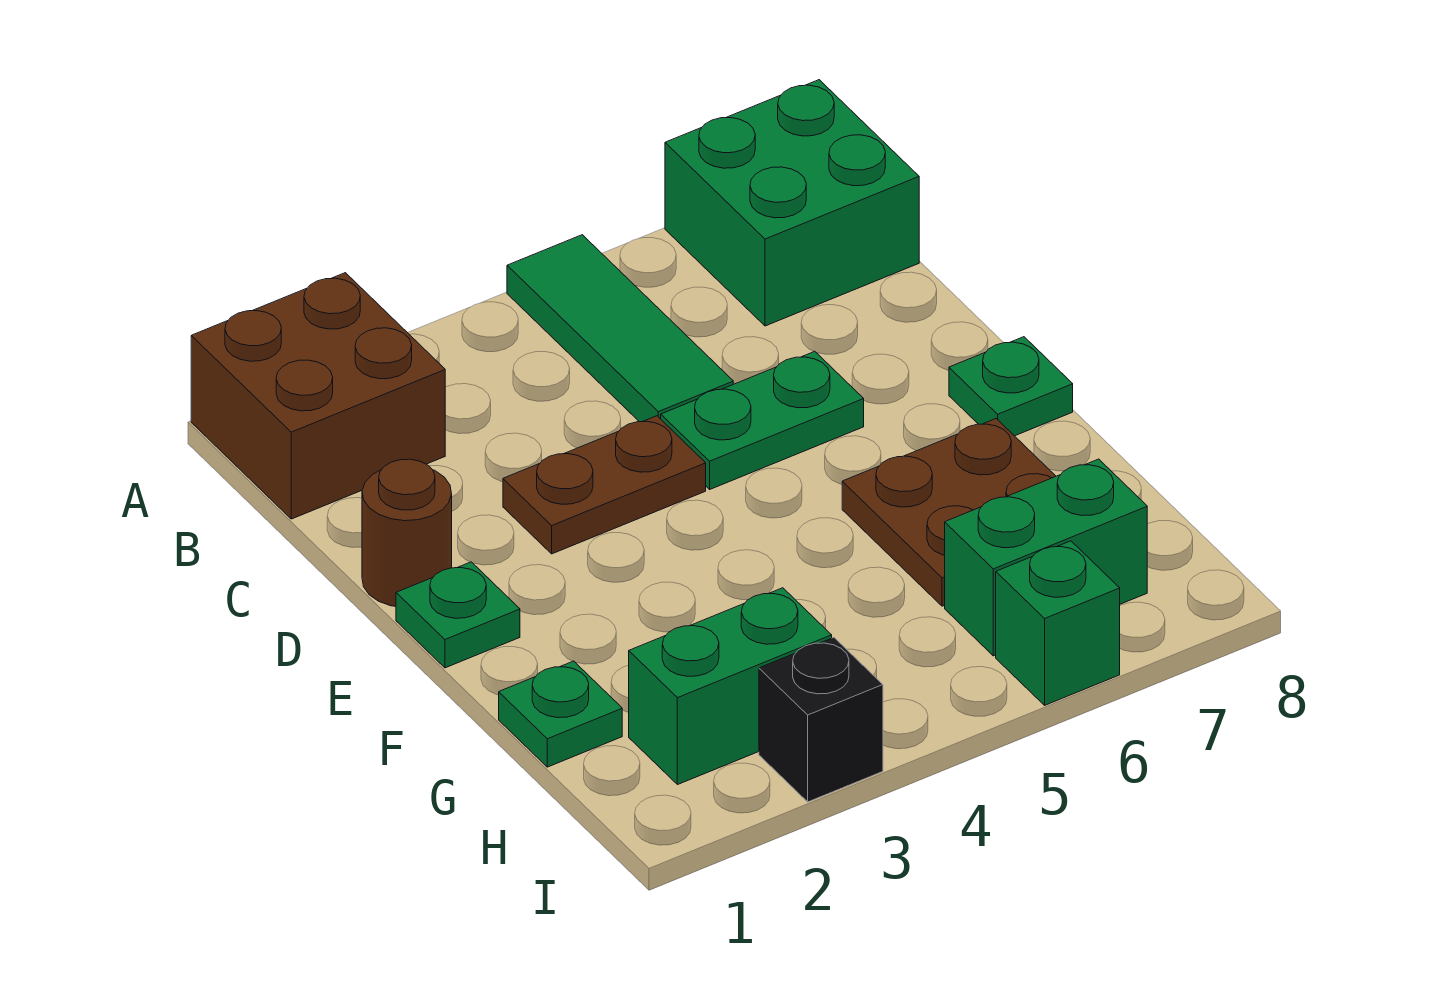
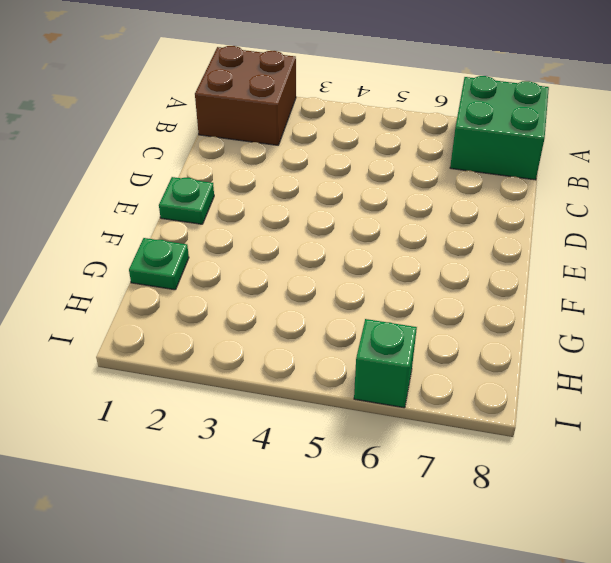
none -> green tile A5:C5 level 1
none -> brown round brick D1 level 1
none -> brown plate D3:D4 level 1

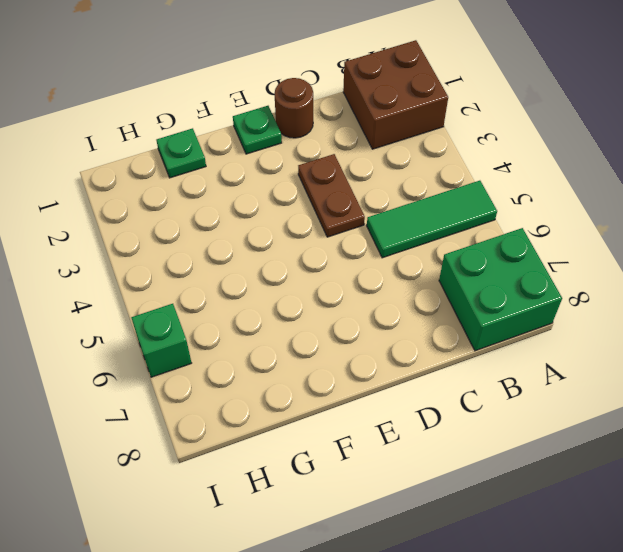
none -> green plate D5:D6 level 1
none -> green plate E8 level 1
none -> brown plate F6:G7 level 1

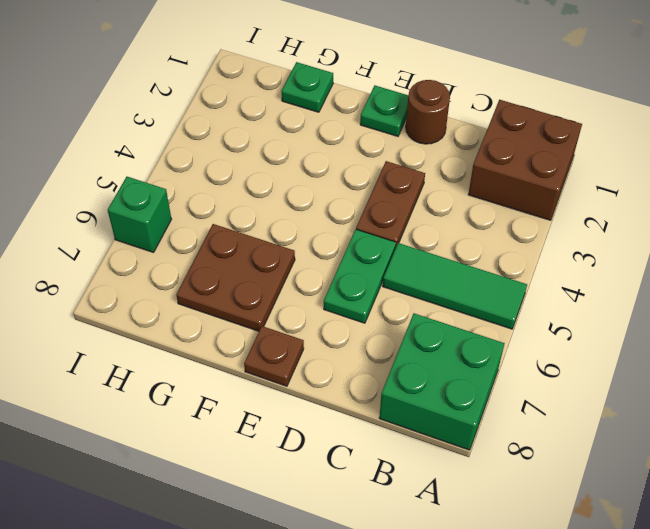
brown plate E8 level 1 -> green plate E8 level 1
none -> green brick H2:H3 level 1
none -> green brick H6:H7 level 1
none -> black brick I3 level 1

